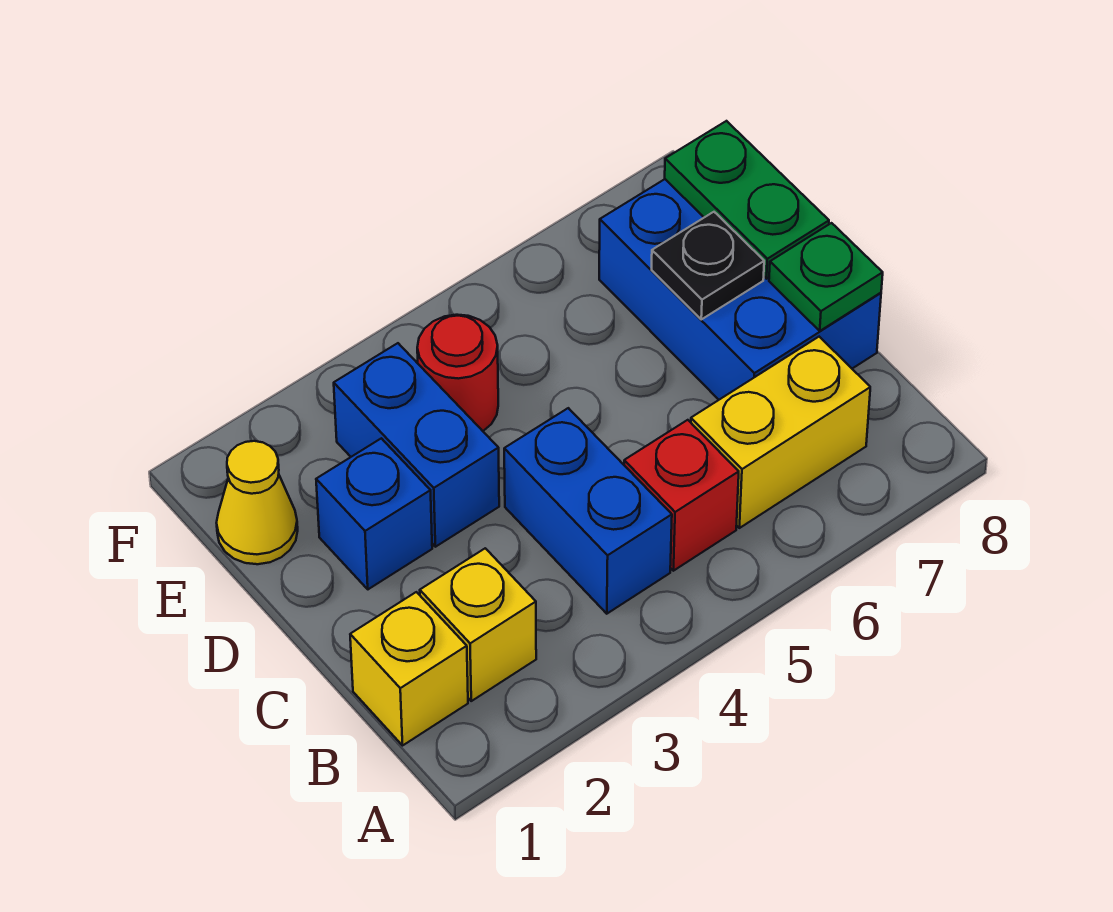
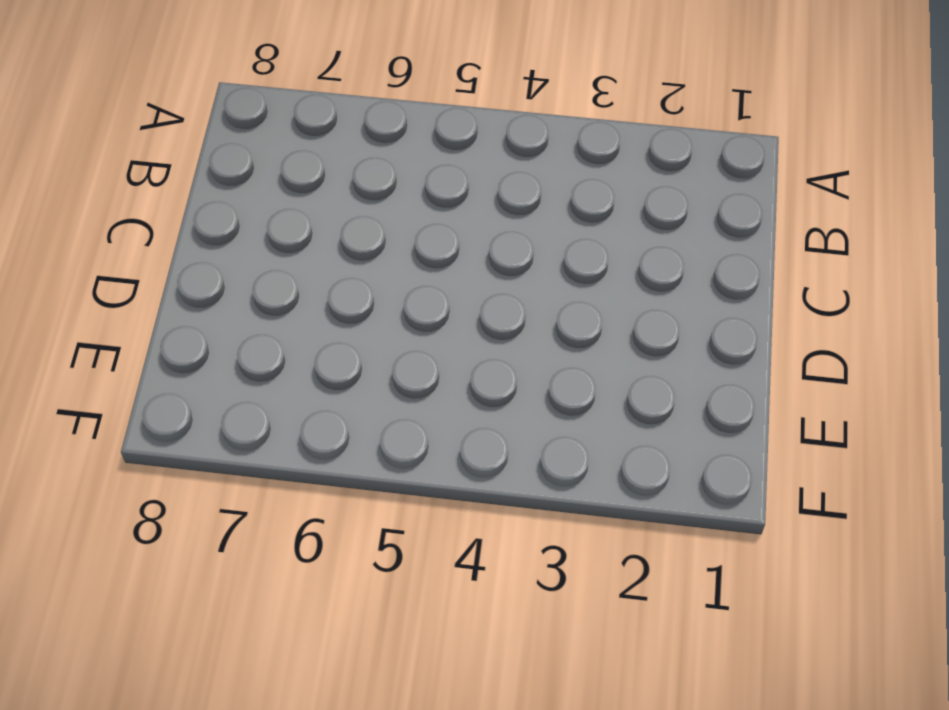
none -> yellow brick B1 level 1
none -> yellow brick B2 level 1
none -> blue brick B4:C4 level 1

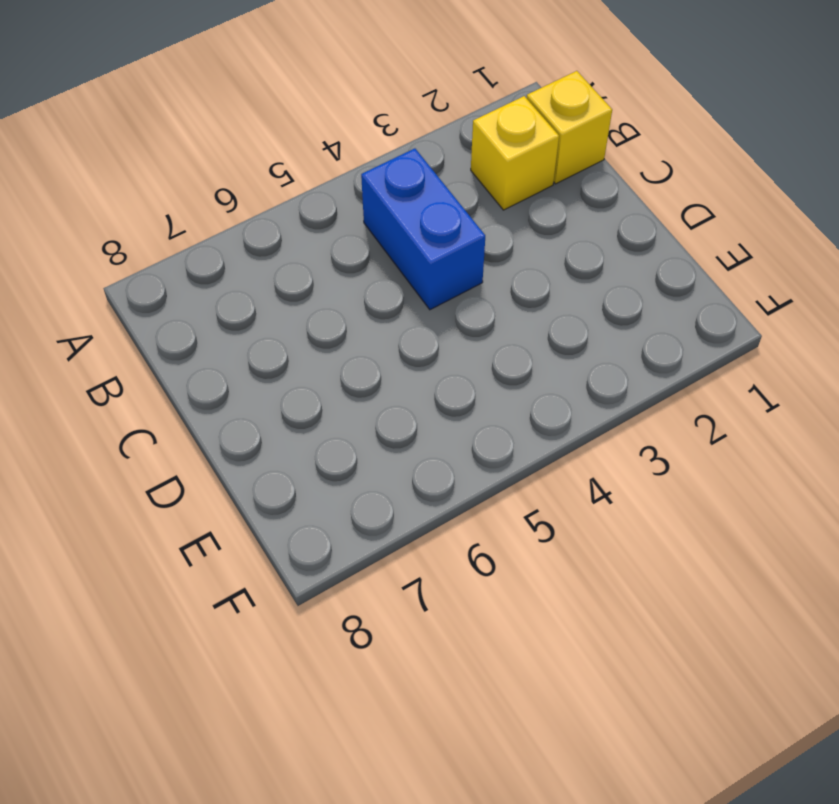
none -> red brick B5 level 1
none -> yellow brick B6:B7 level 1
none -> blue brick C7:E8 level 1

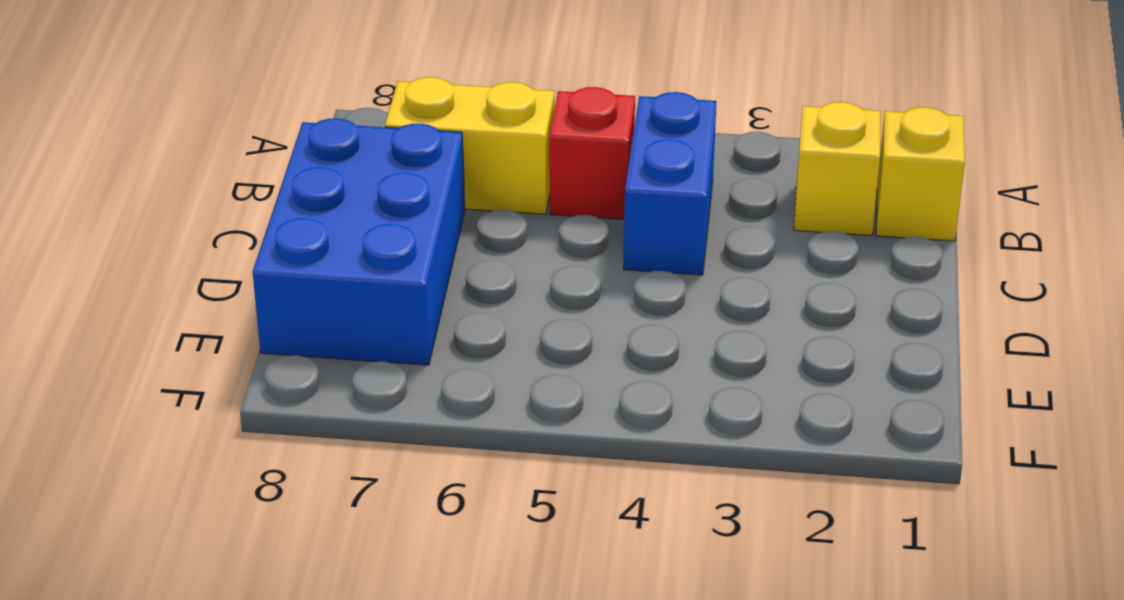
none -> blue brick D2 level 1
none -> blue brick D3:E3 level 1
none -> yellow cone E1 level 1

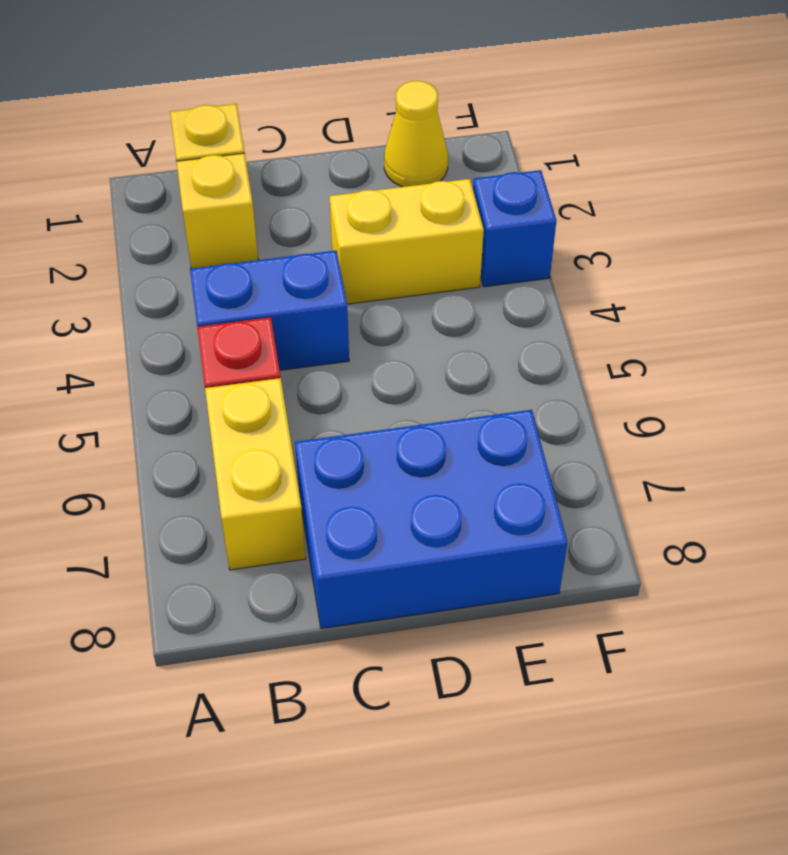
yellow brick D3:E3 level 1 -> blue brick D3:E3 level 1
blue brick F3 level 1 -> blue brick D2 level 1
none -> red round brick E4 level 1
none -> green plate C8 level 2
none -> black plate D7 level 2

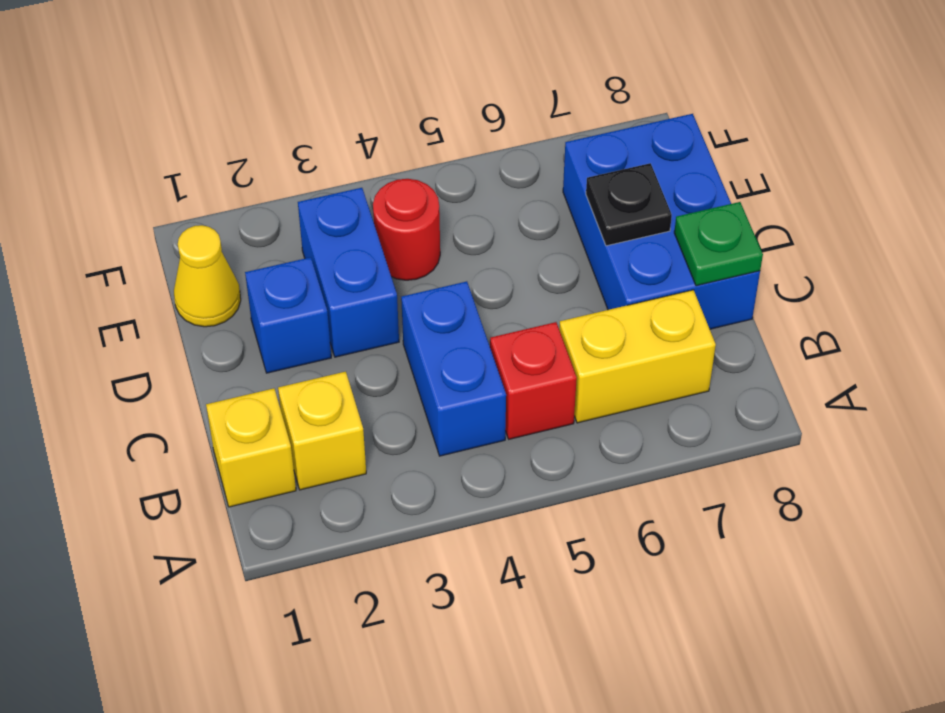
none -> green plate D8:E8 level 2

